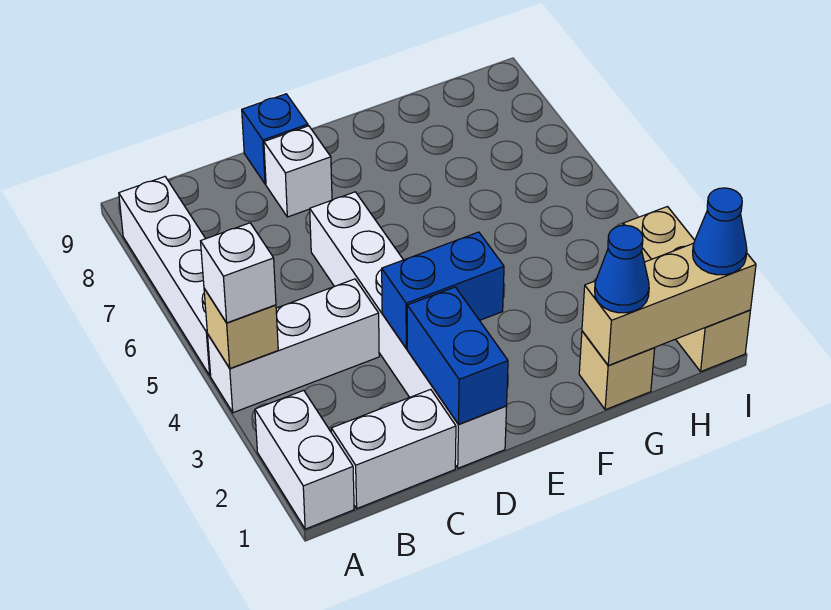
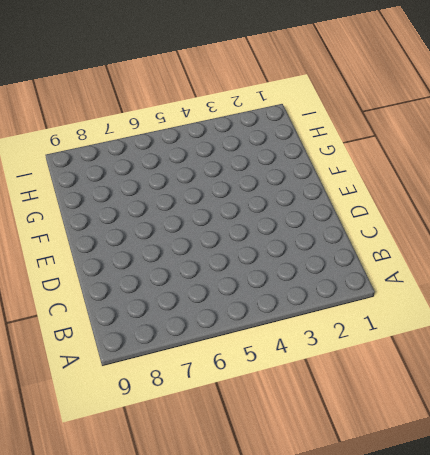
none -> white brick A1:A2 level 1
none -> white brick A4:C4 level 1
none -> white brick A5:A8 level 1

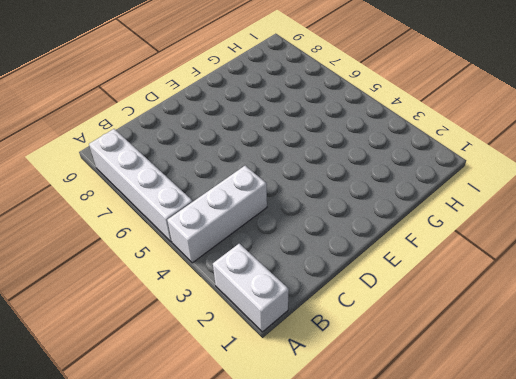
none -> white brick B1:C1 level 1
none -> white brick D1:D6 level 1
none -> white brick D8 level 1

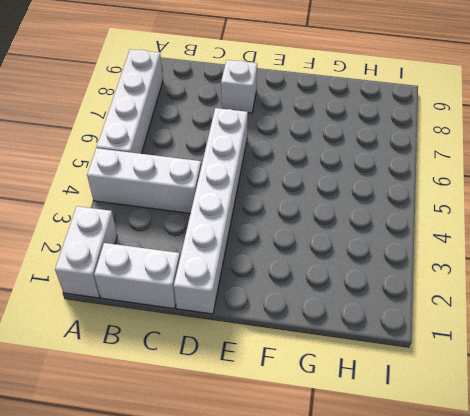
none -> blue brick D9 level 1
none -> tan brick G1 level 1
none -> tan brick I1:I3 level 1

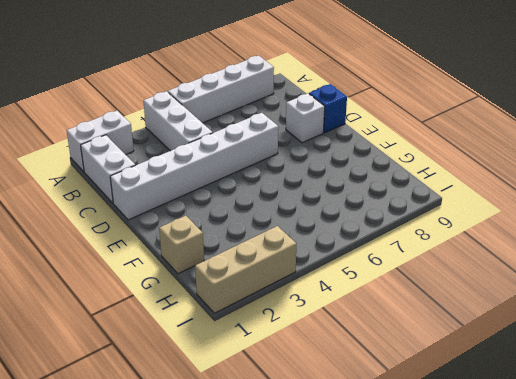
none -> tan brick A4 level 2
none -> blue brick D1:D2 level 2
none -> blue brick D3:E3 level 2

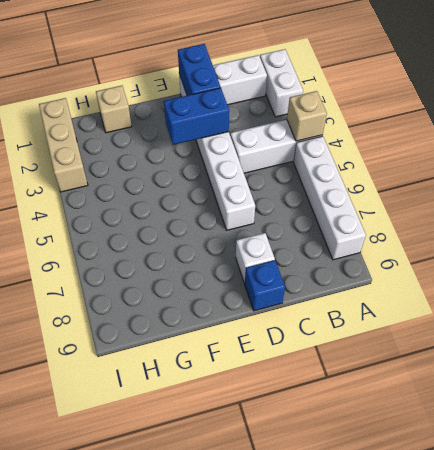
none -> tan brick G1:I1 level 2
none -> white brick A4 level 3
none -> blue cone G1 level 3

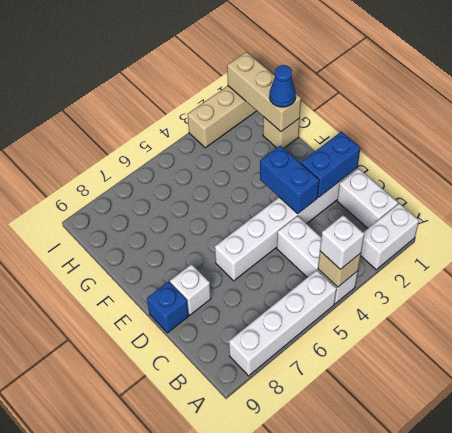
none -> blue cone I1 level 3

